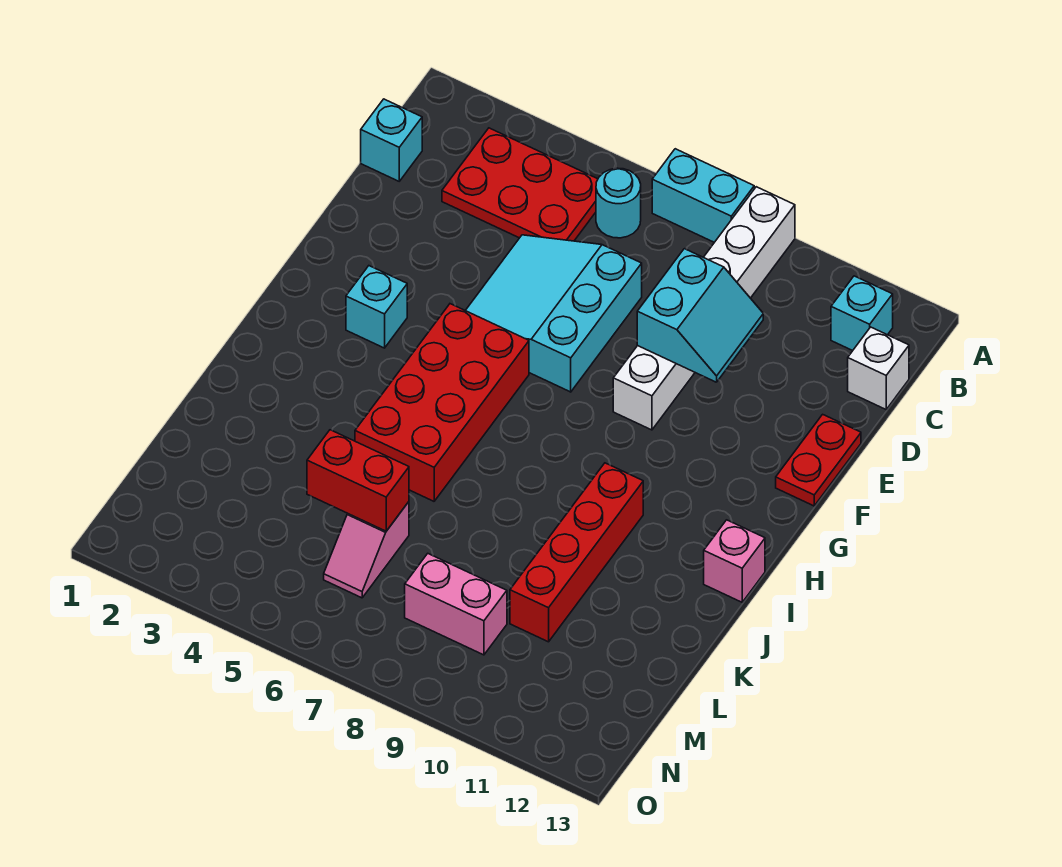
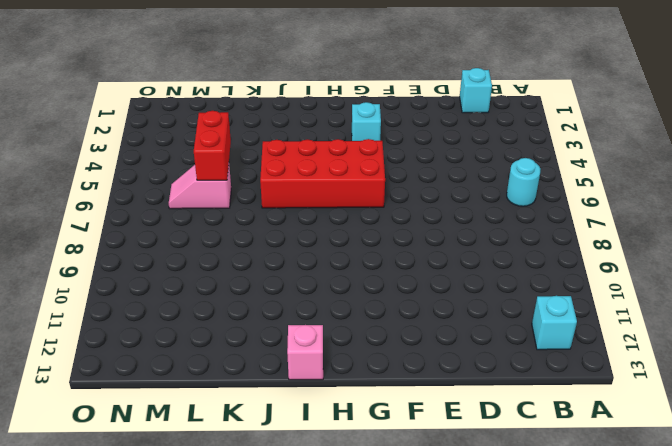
none -> cyan brick A7:A8 level 1
none -> white brick A9:F9 level 1
none -> red plate B3:C5 level 1

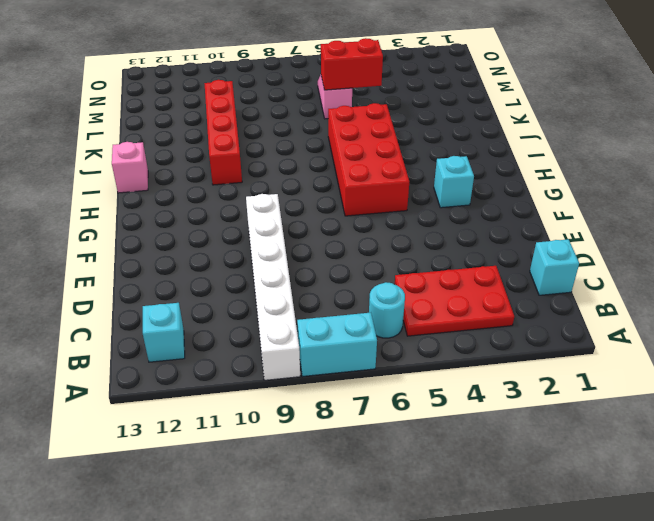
none -> white brick C13 level 1
none -> cyan slope D5:F7 level 1 top 7
none -> red plate E13:F13 level 1

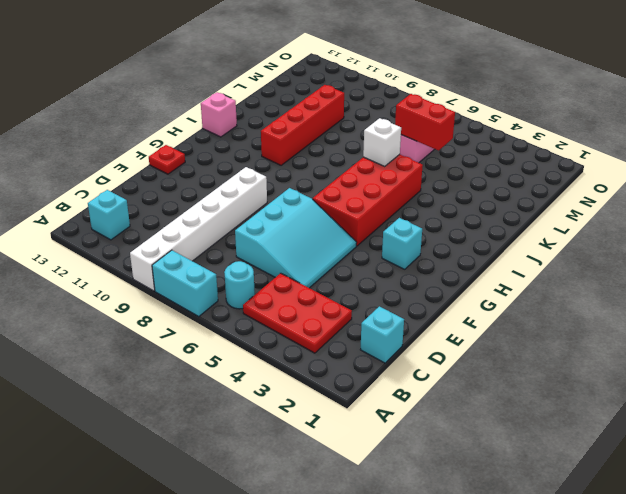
red plate F13 level 1 -> red plate E13:F13 level 1
white brick J6 level 2 -> white brick C13 level 1
none -> pink brick M8:M9 level 1
none -> cyan slope D9:E10 level 2 top 9

